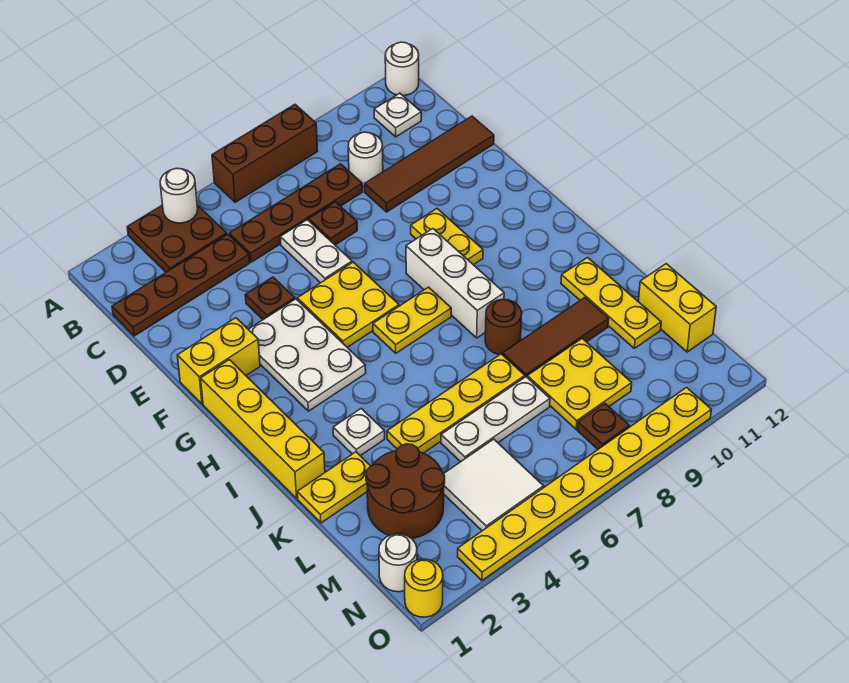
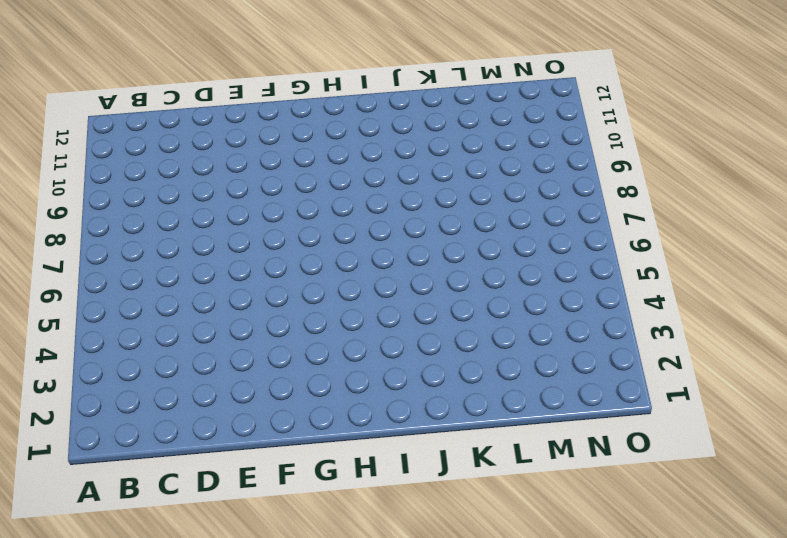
none -> brown plate A3:B4 level 1
none -> brown brick A6:A8 level 1
none -> white round brick A12 level 1
none -> white plate B11 level 1

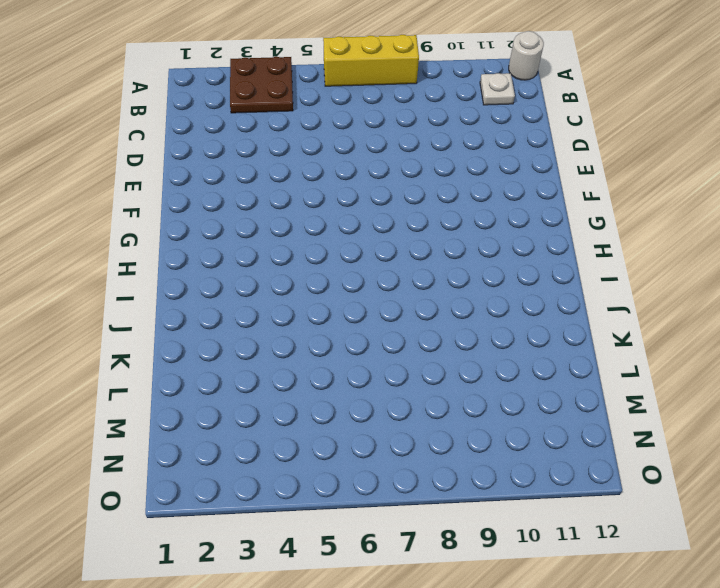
yellow brick A6:A8 level 1 -> brown brick A6:A8 level 1
none -> brown plate C1:C4 level 1
none -> brown plate C5:C8 level 1
none -> white round brick C9 level 1
none -> white plate D6:E6 level 1

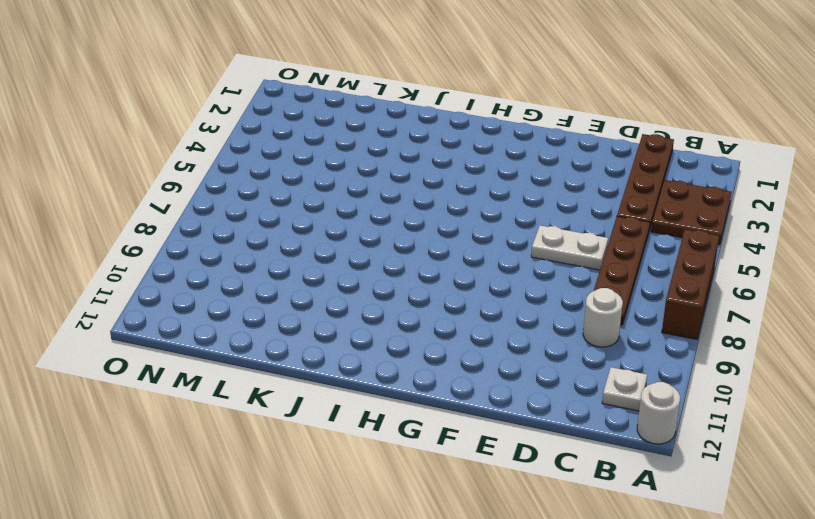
none -> brown plate D7 level 1
none -> brown tile D9:D12 level 1
none -> brown plate E4 level 1
none -> yellow brick F1:F2 level 1

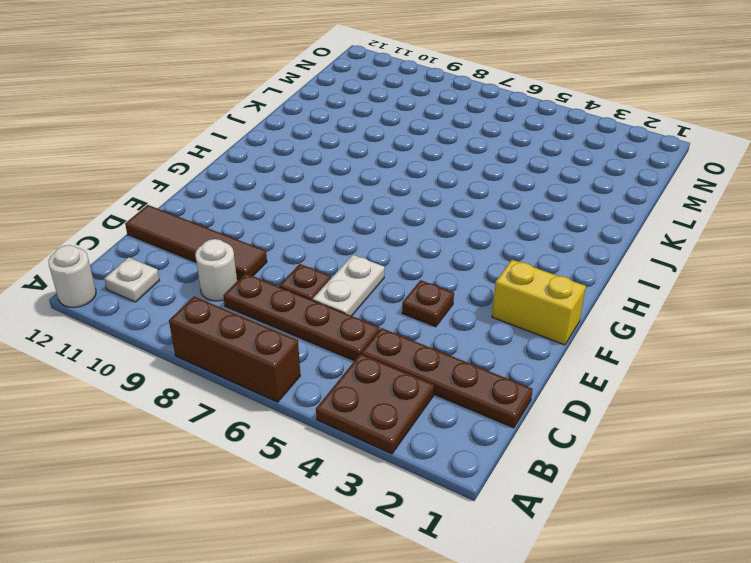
none -> white plate F3:H4 level 1
none -> yellow plate F5:G6 level 1
none -> yellow plate F9:G9 level 1
none -> yellow brick G1:J1 level 1

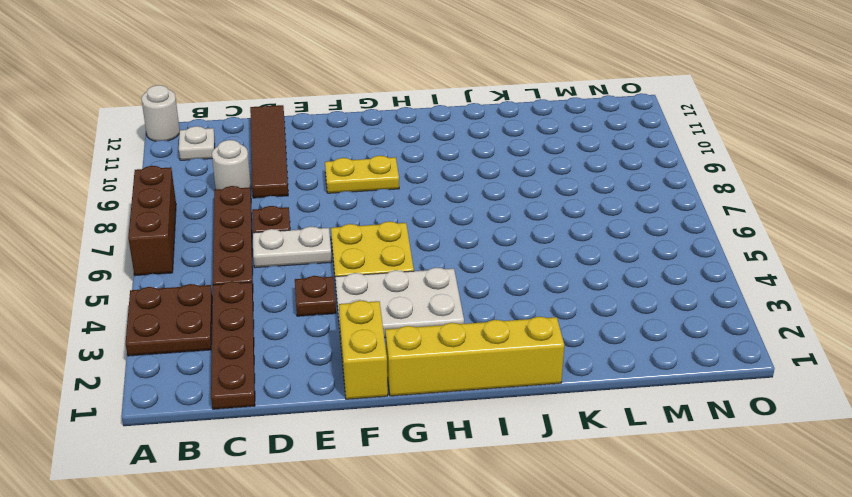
none -> white brick G8:I8 level 1
none -> yellow plate H6:H7 level 1
none -> white plate J3 level 1
none -> brown round brick J8 level 1

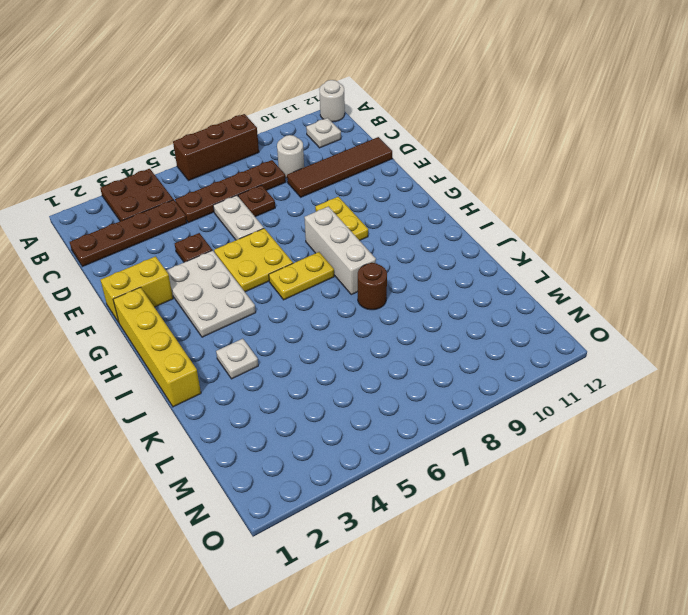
none -> yellow plate J11:L11 level 1
none -> yellow plate K1:K2 level 1
none -> yellow plate K4:K7 level 1
none -> brown tile K8:K10 level 1

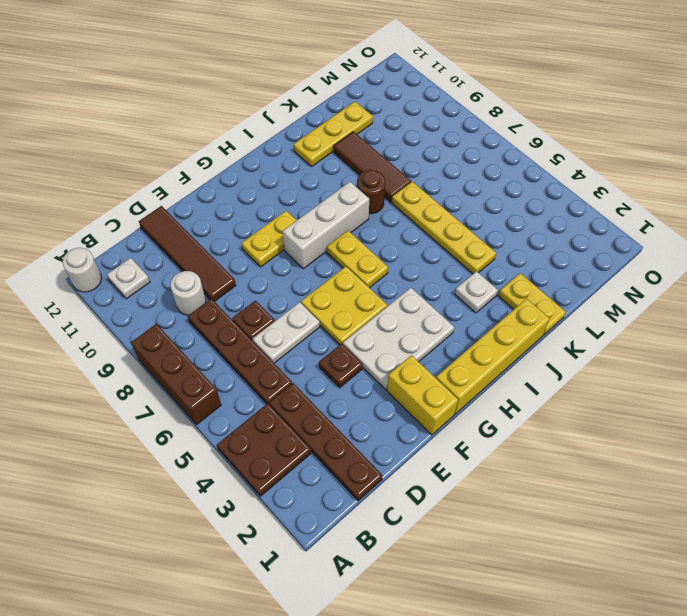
none -> brown round brick L2:M3 level 1
none -> white plate L5:L7 level 1
none -> yellow plate L8:M9 level 1
none -> yellow brick L12:M12 level 1

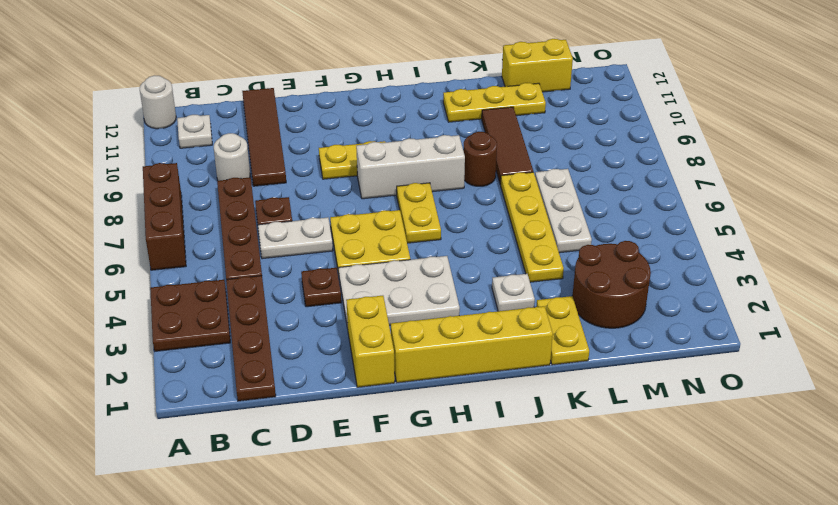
none -> yellow plate L8:M9 level 1
none -> white tile M4:N5 level 1
none -> white round brick N1 level 1
none -> brown plate N8 level 1

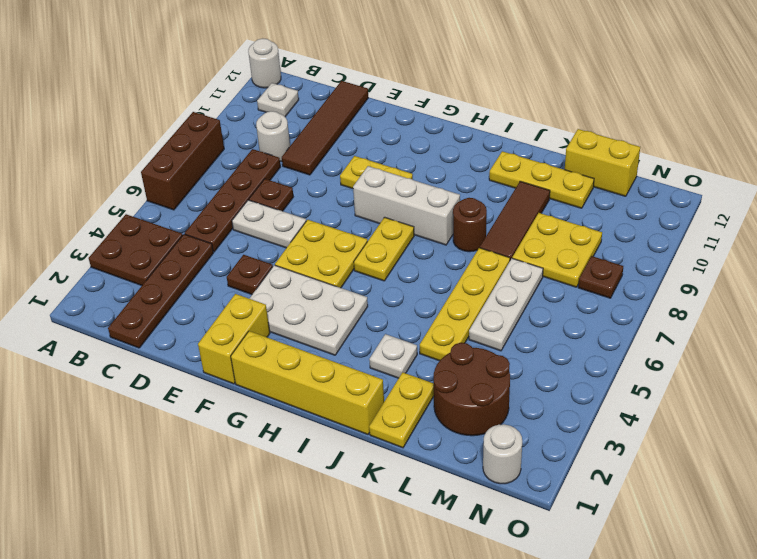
none -> white tile M4:N5 level 1
none -> yellow round brick O1 level 1
none -> yellow plate O3:O10 level 1
none -> white round brick A4 level 2

